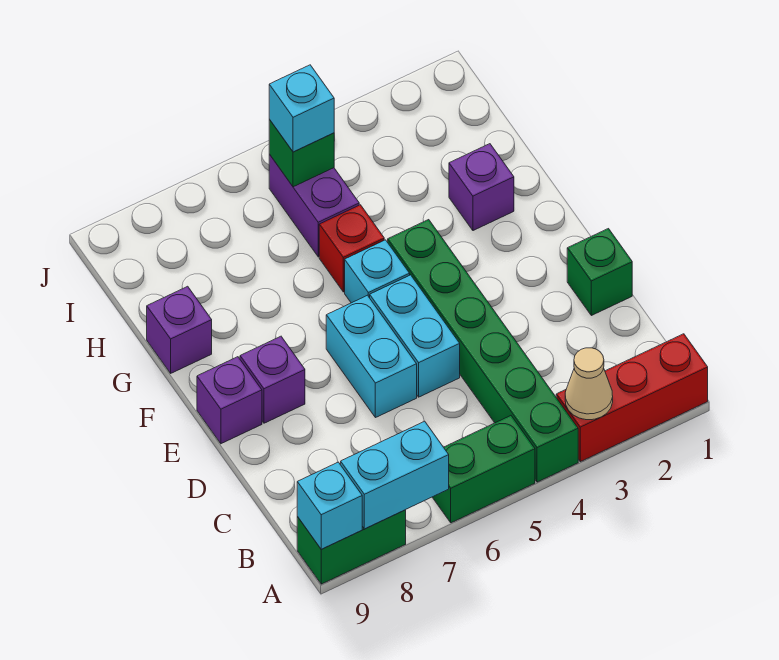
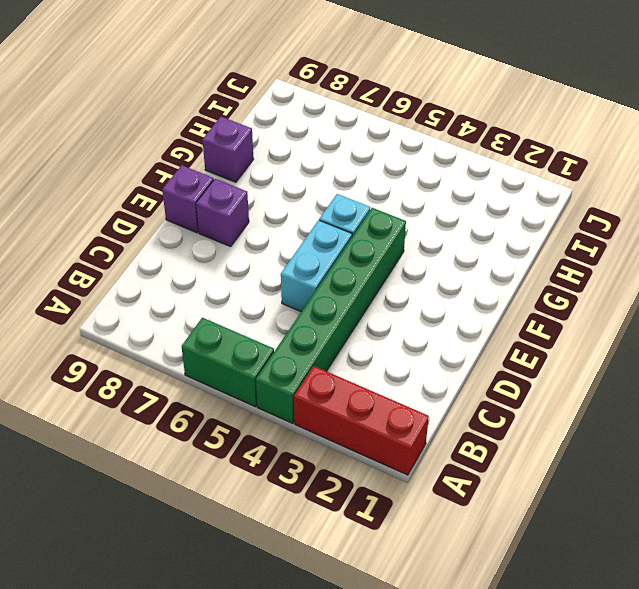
none -> green brick A8:A9 level 1
none -> green brick D1 level 1
none -> cyan brick D6:E6 level 1

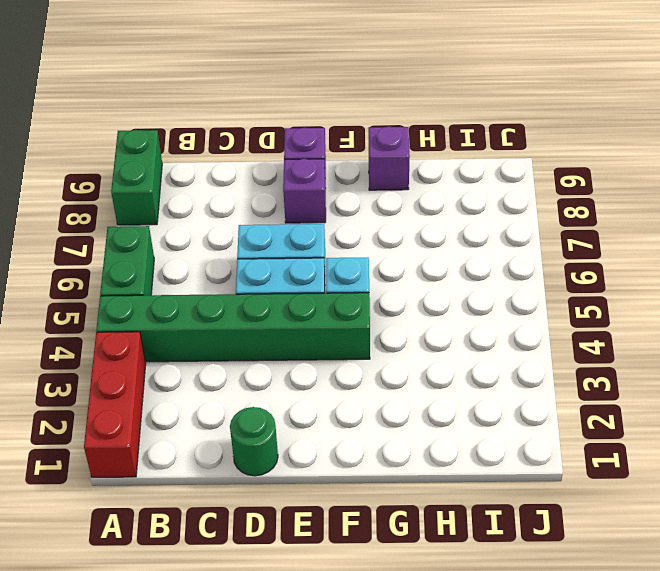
green round brick D1 level 1 -> green brick D1 level 1
none -> purple brick G2 level 1
none -> red brick G5 level 1
none -> purple brick H5:I5 level 1

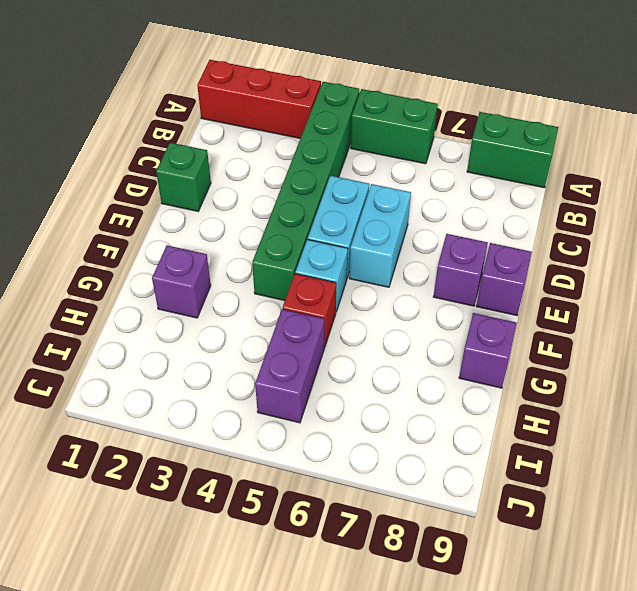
none -> tan cone A3 level 2
none -> cyan brick A7:A8 level 2
none -> cyan brick A9 level 2

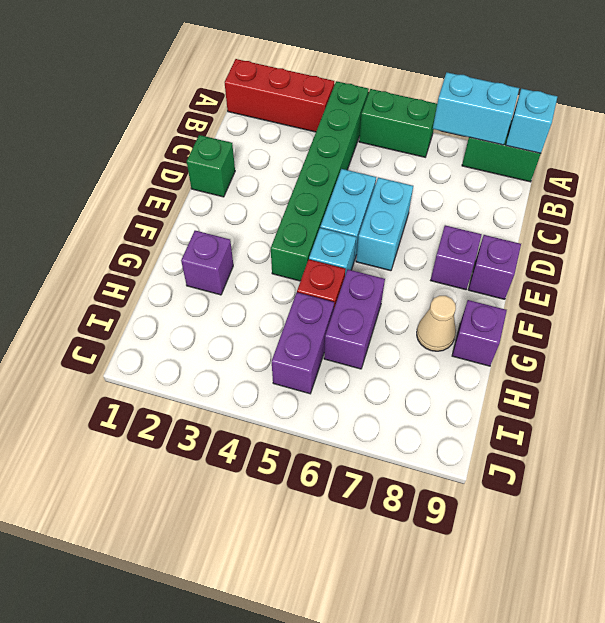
purple brick G6:H6 level 1 -> none
tan cone G8 level 1 -> tan cone A3 level 2
none -> green brick I5 level 2
none -> cyan brick I5 level 3

